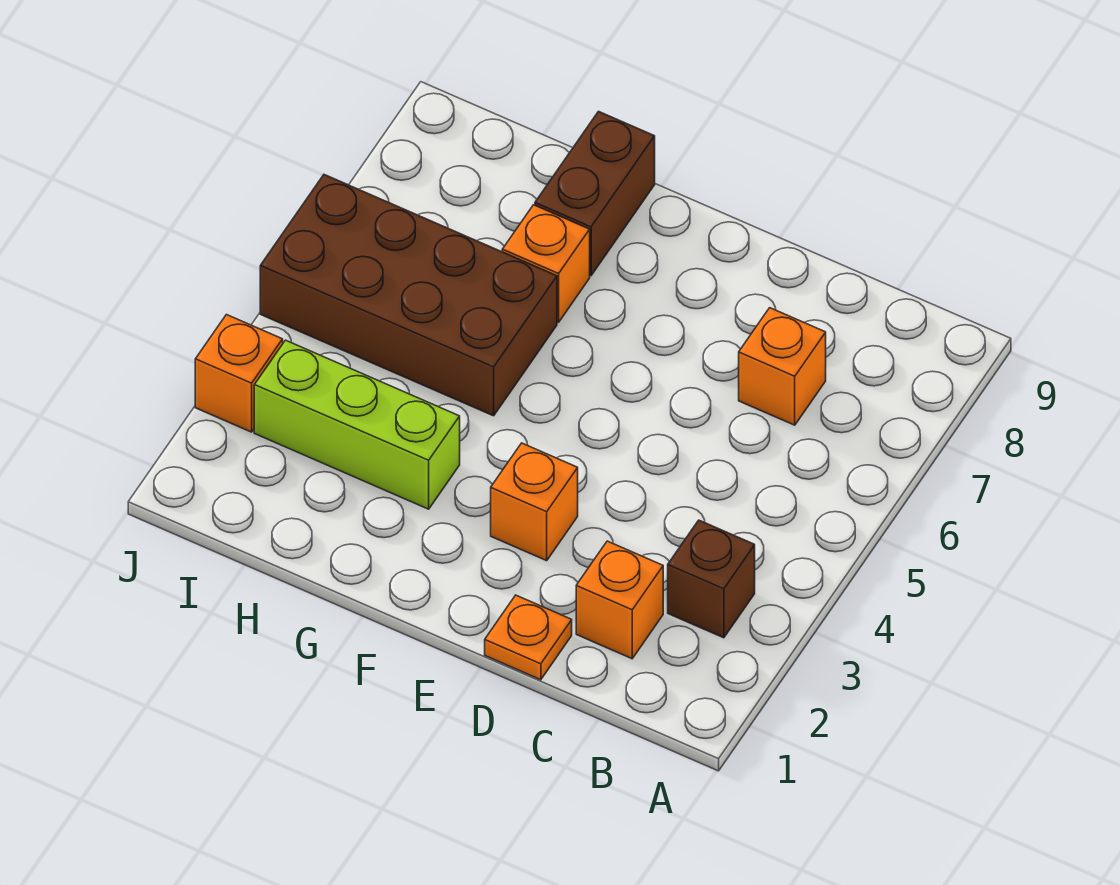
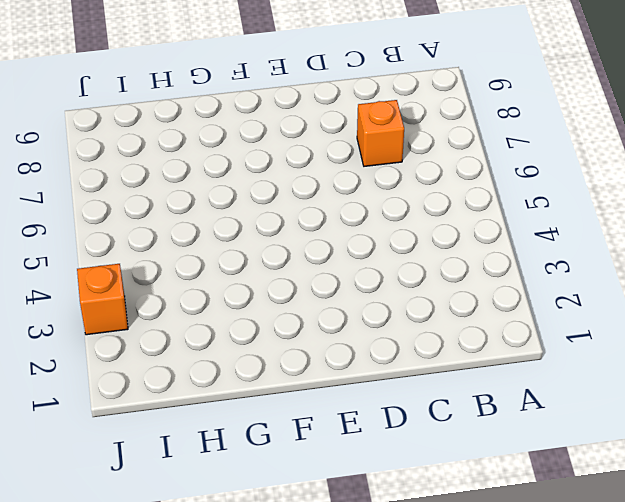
none -> brown brick B3 level 1
none -> orange brick C2 level 1

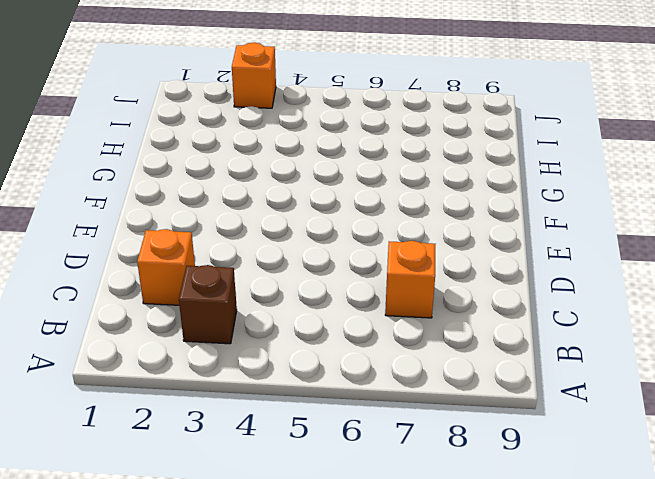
none -> orange plate D1 level 1
none -> orange brick E3 level 1

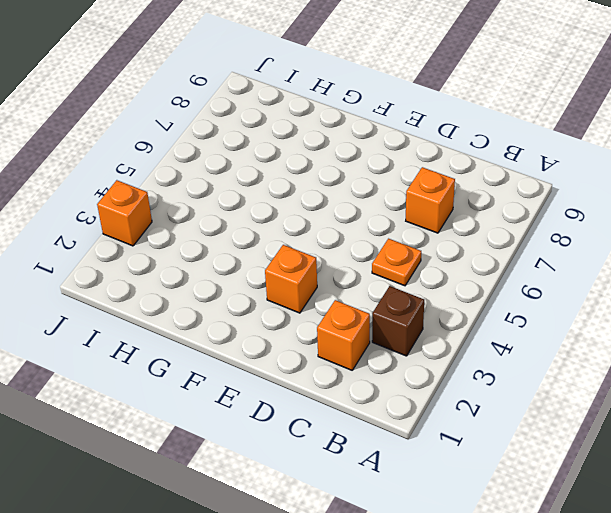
orange plate C5 level 1 -> orange plate D1 level 1
none -> lime brick G3:I3 level 1
none -> brown brick G5:J6 level 1

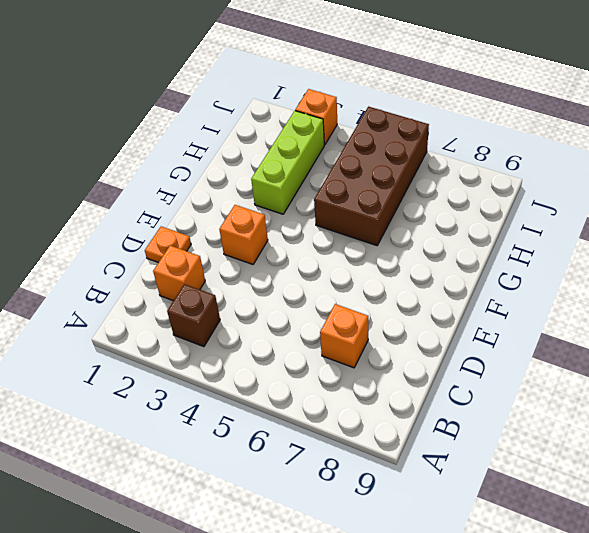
none -> orange brick G7 level 1
none -> brown brick G8:G9 level 1

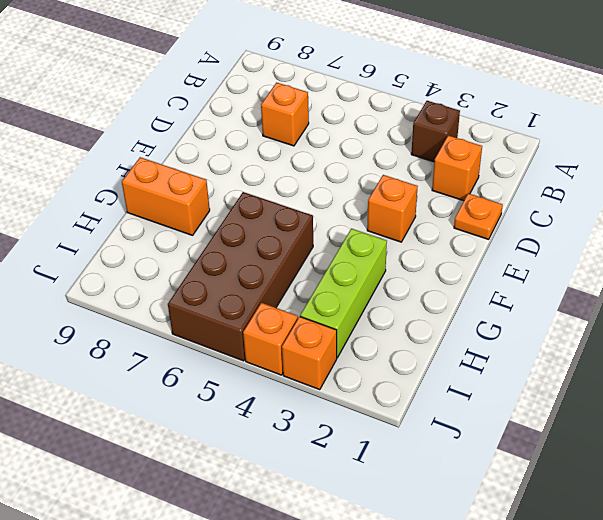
orange brick G8:G9 level 1 -> brown brick G8:G9 level 1
orange brick J4 level 1 -> orange brick G7 level 1

